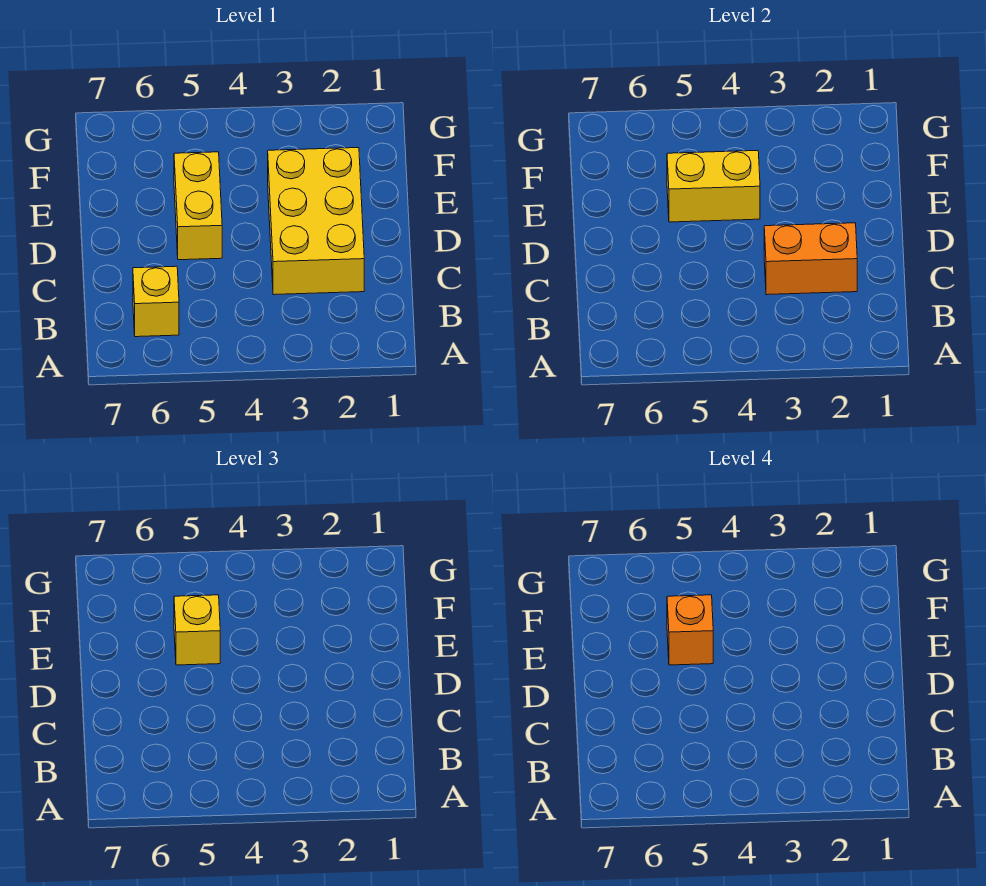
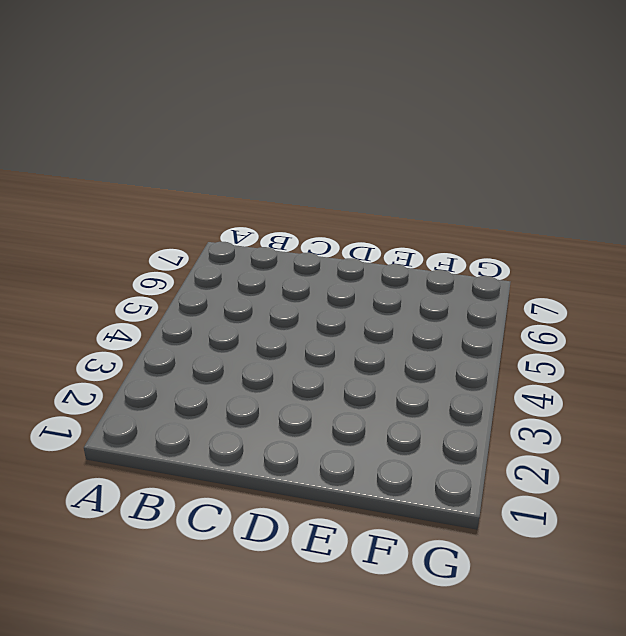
none -> yellow brick B6 level 1
none -> yellow brick C2:E3 level 1

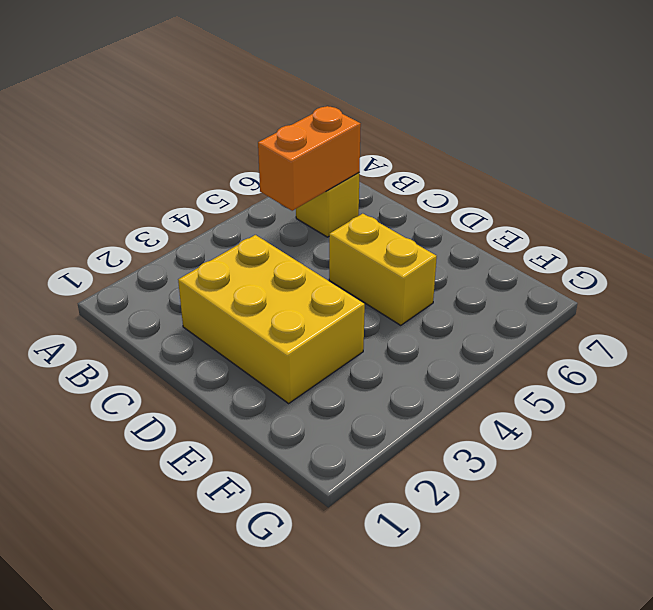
orange brick B5:B6 level 2 -> orange brick C2:C3 level 2
none -> yellow brick E4:E5 level 2
none -> yellow brick E5 level 3

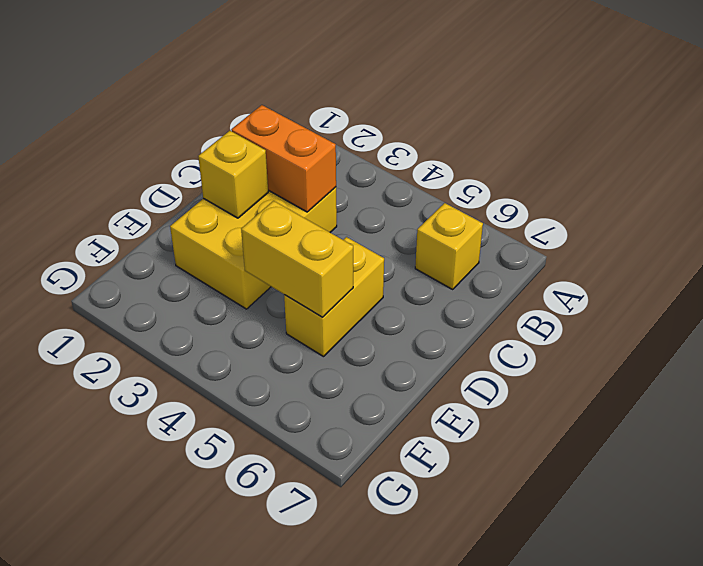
yellow brick D2 level 2 -> yellow brick E5 level 3
none -> orange brick E5 level 4

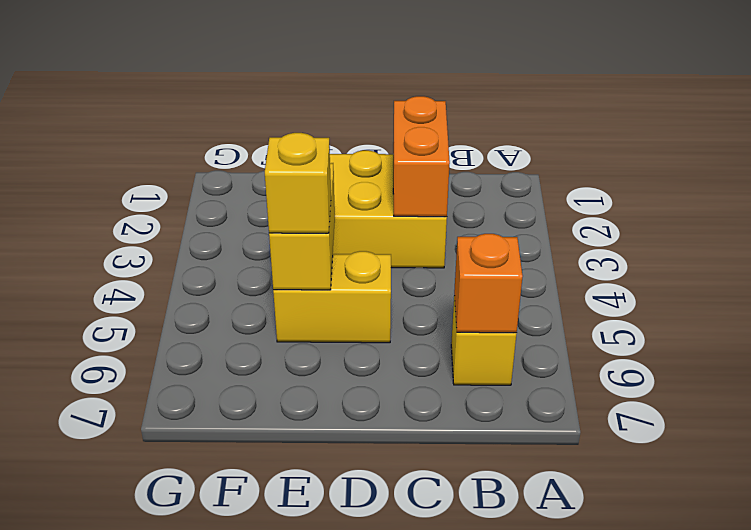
orange brick B6 level 2 -> orange brick E5 level 4

